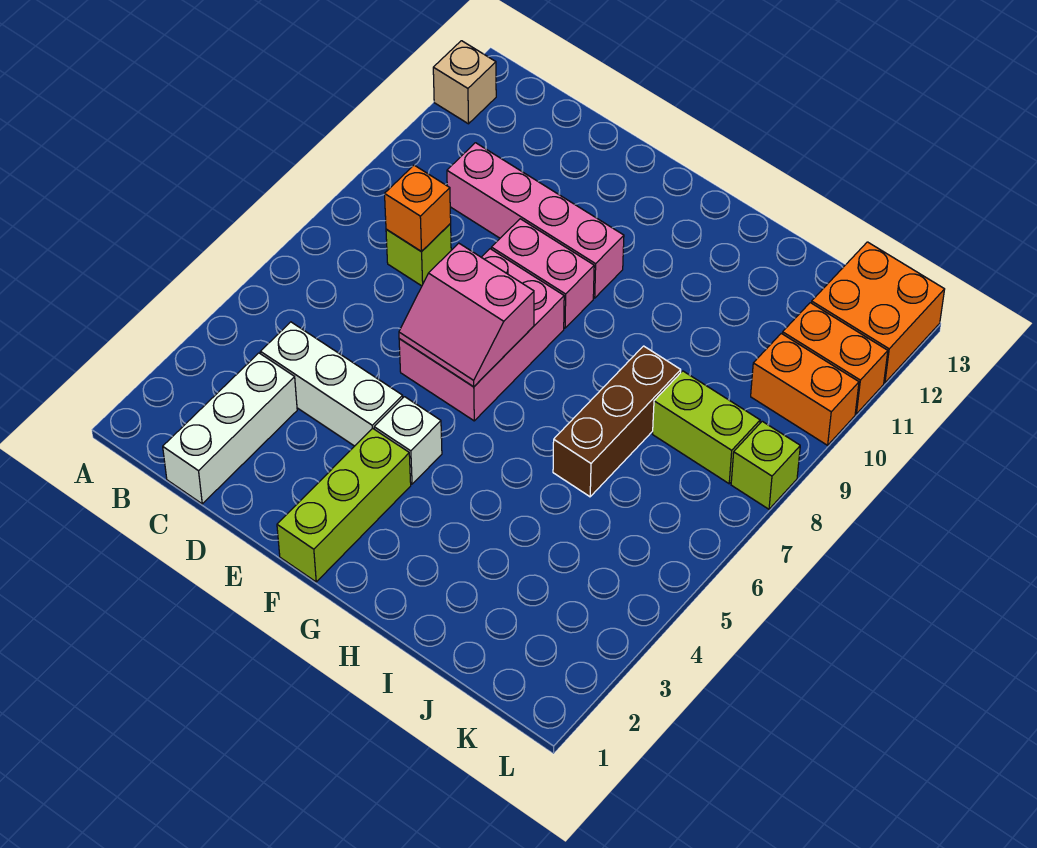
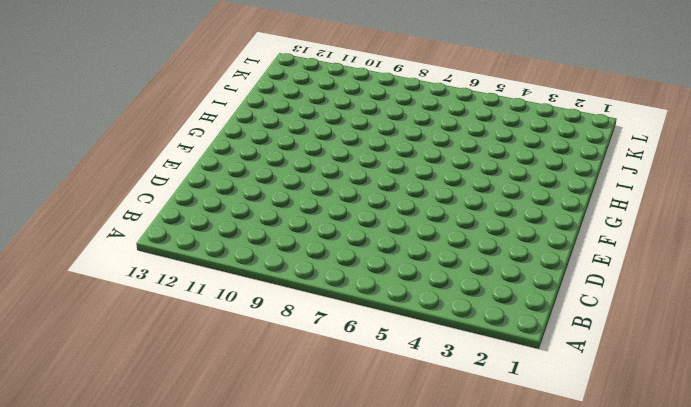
none -> tan brick A12 level 1
none -> white brick C1:C3 level 1
none -> white brick C4:E4 level 1

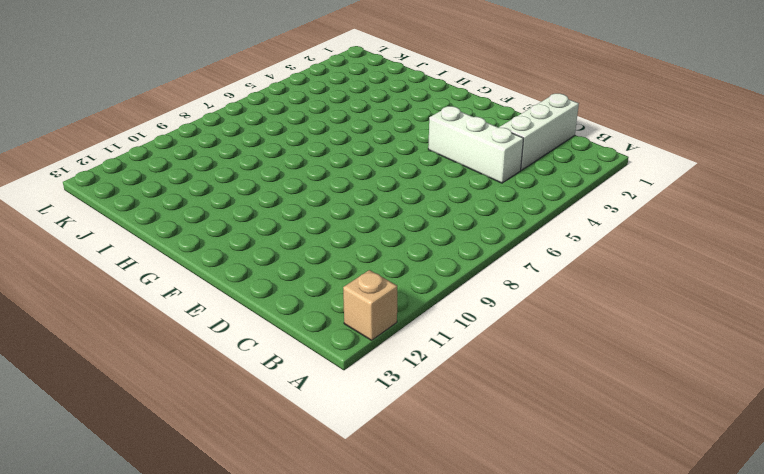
none -> lime brick C8 level 1
none -> pink brick C10:F10 level 1
none -> pink brick E6:F8 level 1

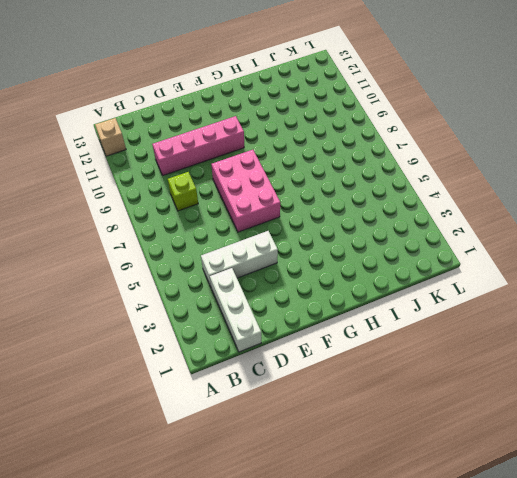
none -> pink brick E9:F9 level 1
none -> lime brick F1:F3 level 1
none -> white brick F4 level 1

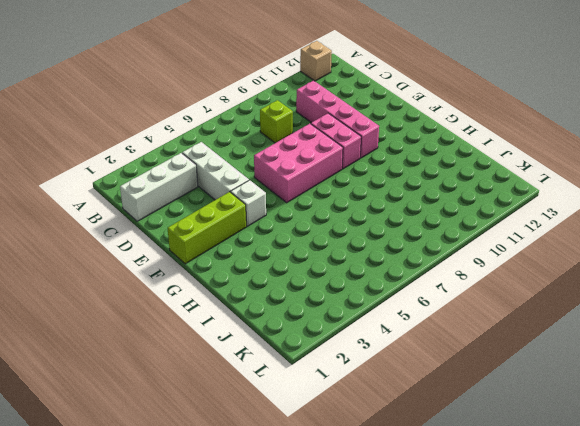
none -> brown brick I6:I8 level 1
none -> lime brick J8:K8 level 1
none -> orange brick K10:L10 level 1

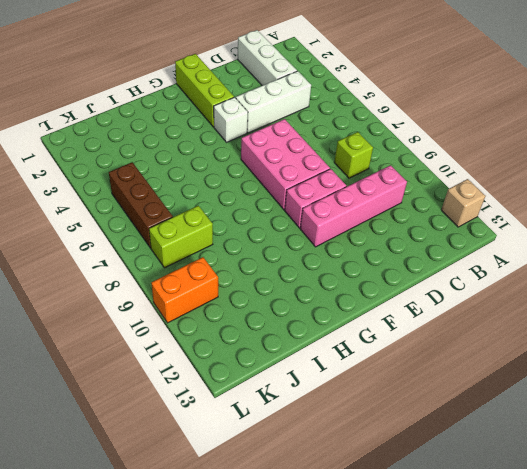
brown brick K5:K7 level 1 -> brown brick I6:I8 level 1
none -> orange brick K11:L11 level 1
none -> orange brick K12:L13 level 1
none -> lime brick L8 level 1

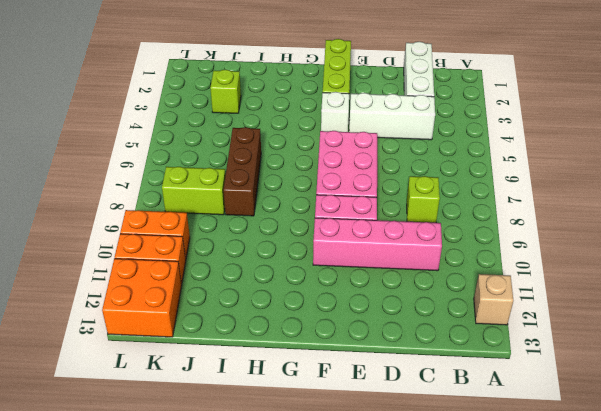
lime brick J3 level 1 -> lime brick L8 level 1
none -> orange brick C8 level 2
none -> pink slope E6:F7 level 2 top 7

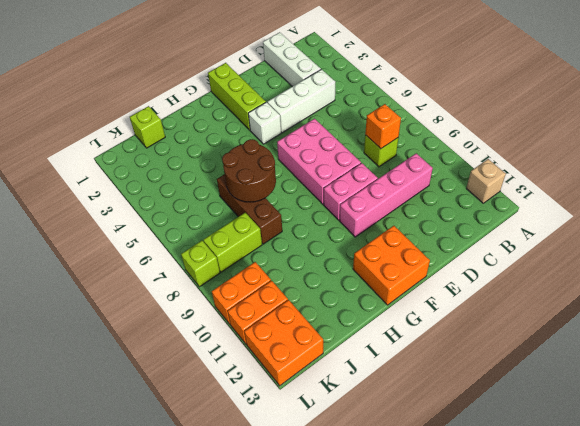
orange brick F12:G13 level 1 -> none
brown round brick H6:I7 level 2 -> none
lime brick J1 level 1 -> none
none -> pink slope E6:F7 level 2 top 7

